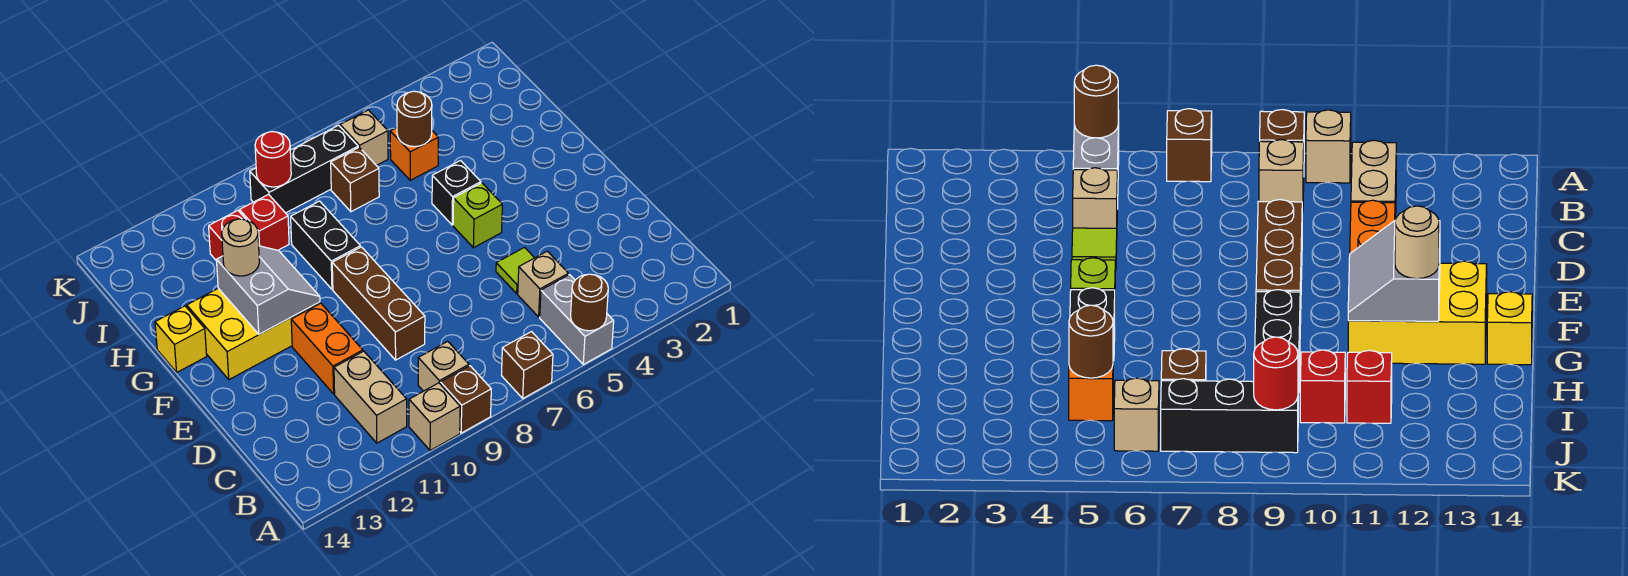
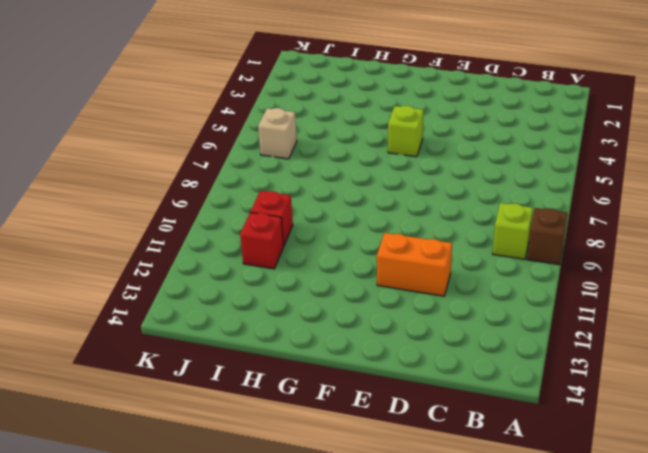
lime brick B9 level 1 -> tan brick B9 level 1
none -> grey brick A5:B5 level 1
none -> brown brick A7 level 1
none -> tan brick A10 level 1

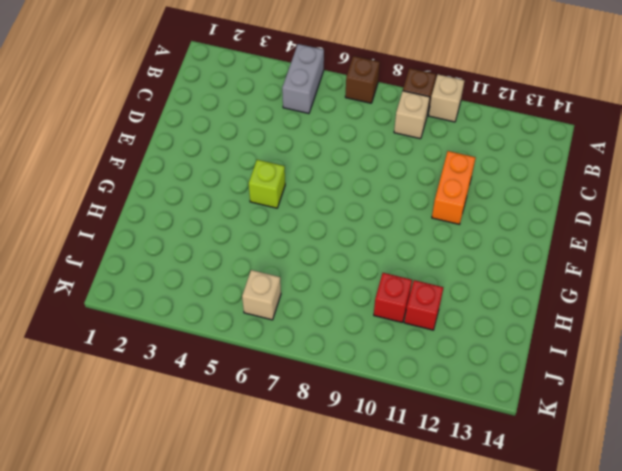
none -> tan brick B11:C11 level 1
none -> tan brick C5 level 1
none -> lime tile D5 level 1

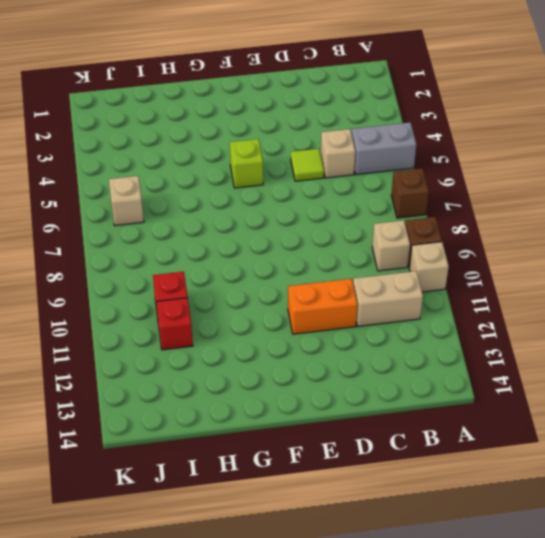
none -> brown brick D9:F9 level 1
none -> yellow brick F11:G13 level 1
none -> black brick G5 level 1

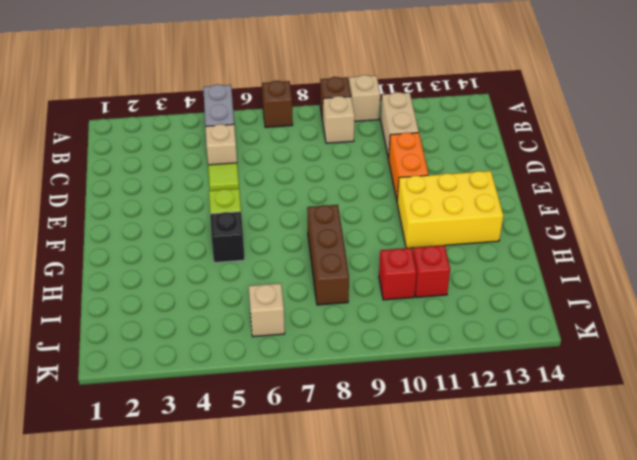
brown brick G8:I8 level 1 -> brown brick D9:F9 level 1
none -> black brick G9:H9 level 1
none -> yellow brick G14 level 1
none -> orange brick I5 level 1

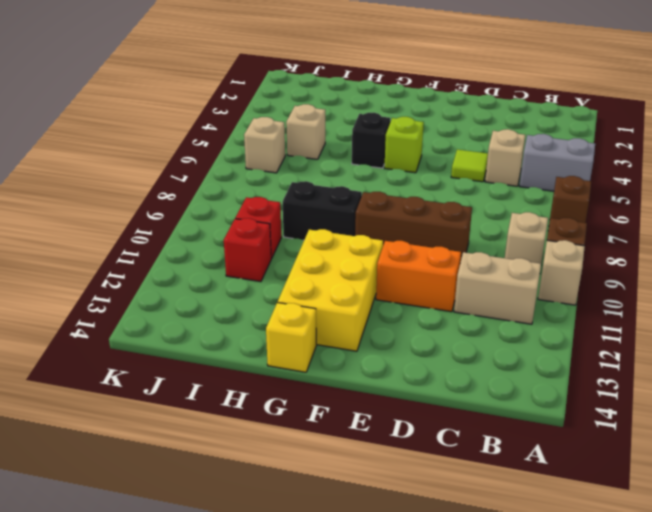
tan brick I5 level 1 -> orange brick I5 level 1
none -> brown brick I7 level 1
none -> black brick J7:J9 level 1
none -> brown round brick A5 level 2

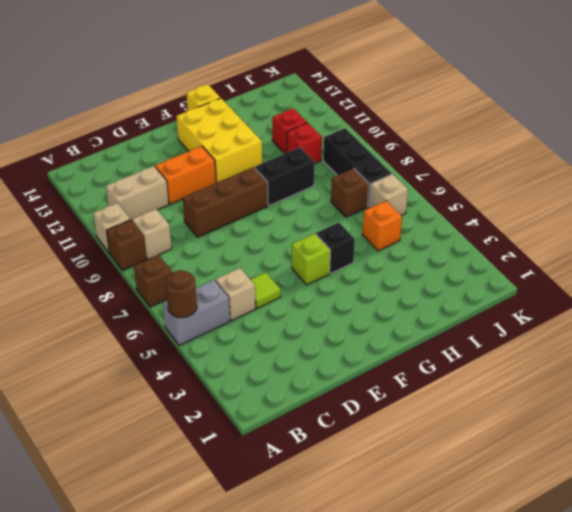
none -> grey slope F11:G12 level 2 top 12
none -> brown round brick I5 level 2
none -> red round brick J9 level 2

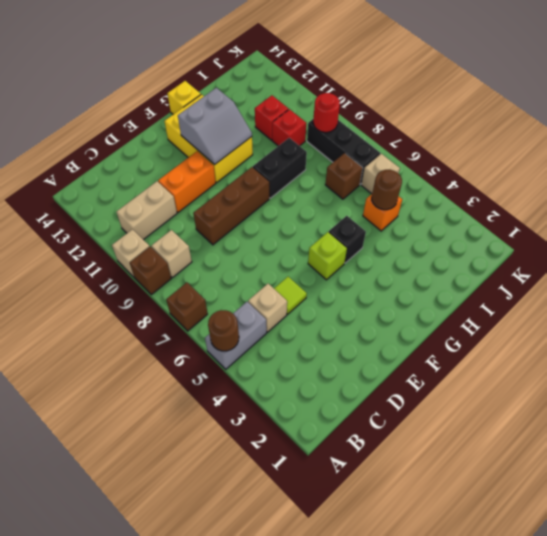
none -> tan round brick G12 level 3

